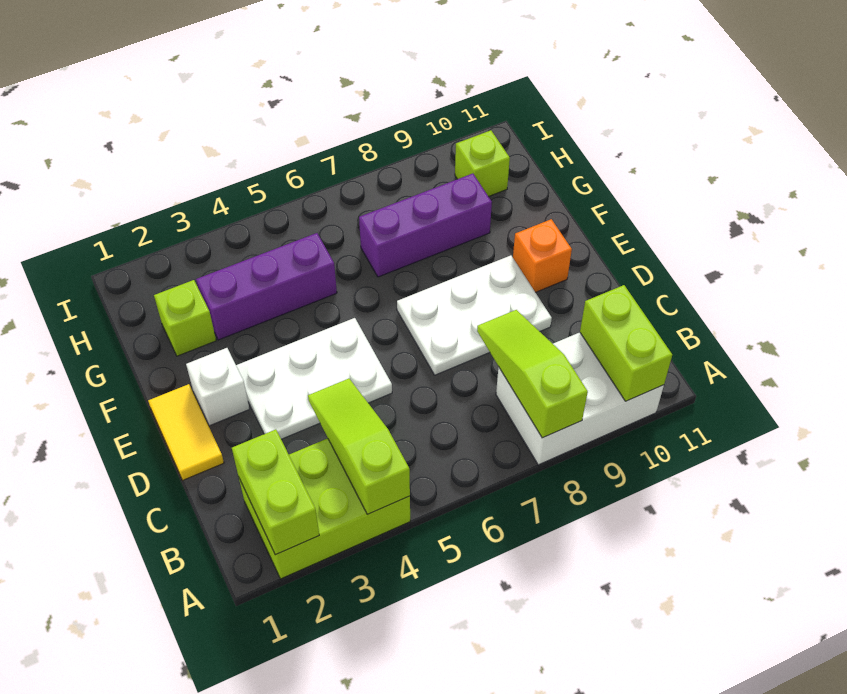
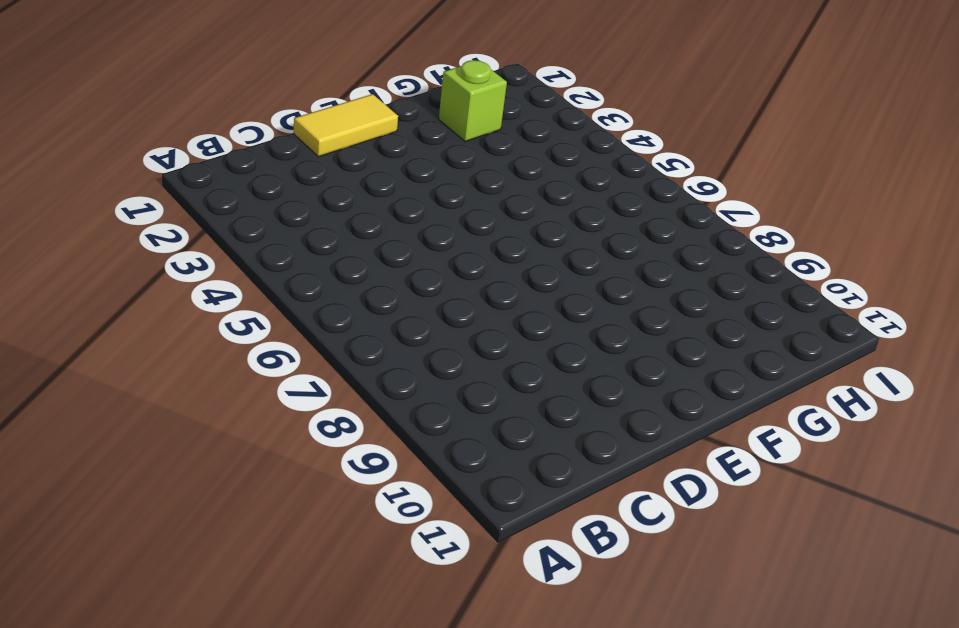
none -> lime brick A2:B4 level 1
none -> white brick A8:B10 level 1
none -> white plate D3:E5 level 1

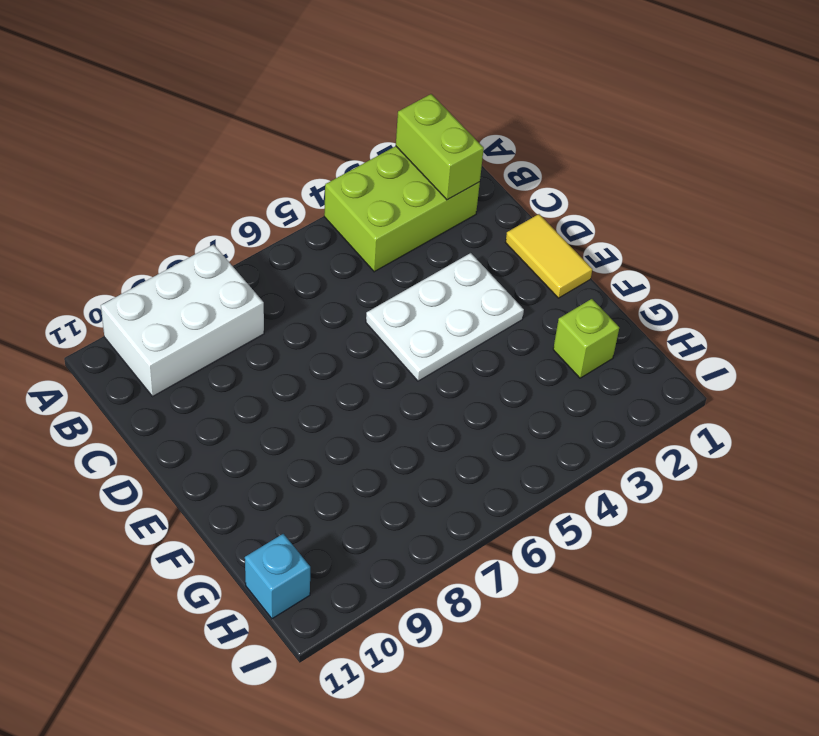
cyan brick H11 level 1 -> none
none -> white plate D7:E9 level 1
none -> white brick E2 level 1
none -> orange brick E10 level 1

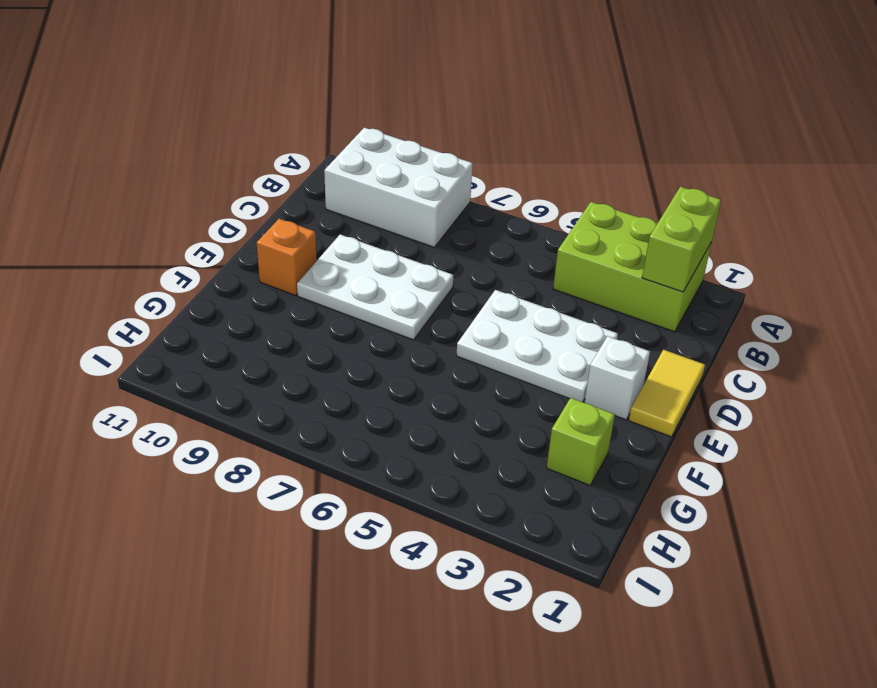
none -> purple brick G3:G5 level 1
none -> purple brick G7:G9 level 1
none -> lime brick H10 level 1

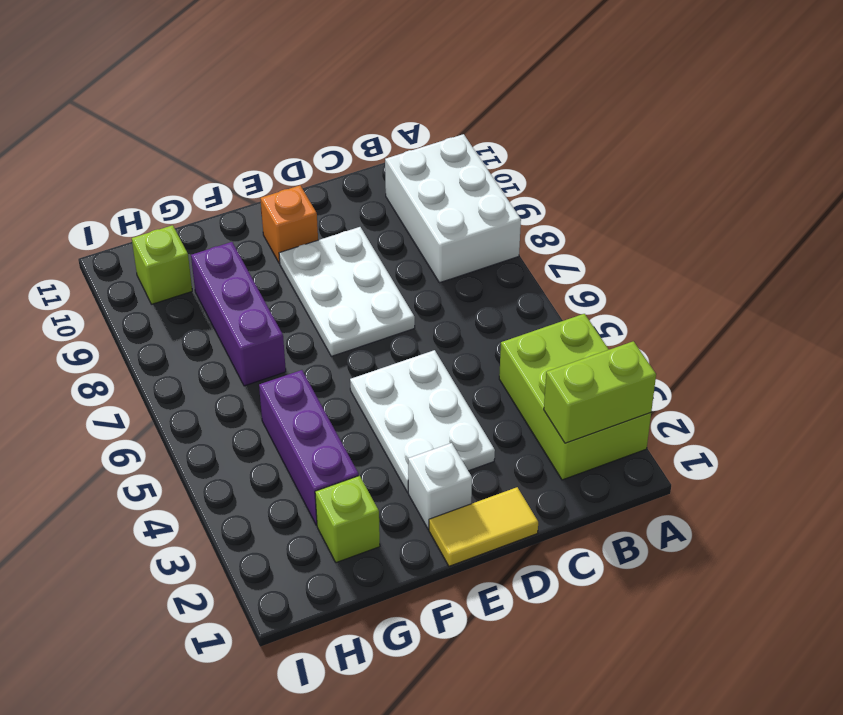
none -> lime slope A4:C4 level 2 top A
none -> lime slope A8:C8 level 2 top A
none -> lime brick A10:B10 level 2

